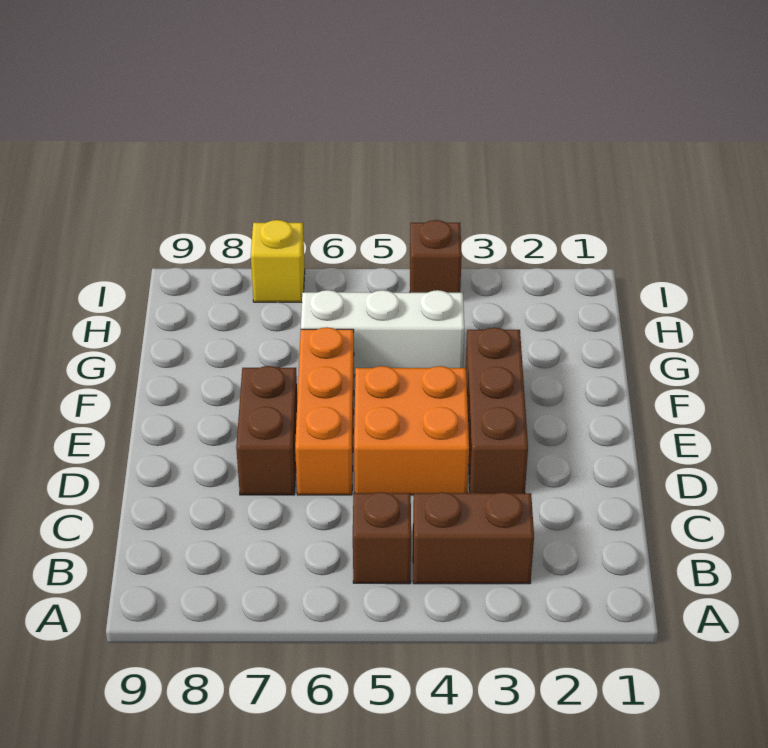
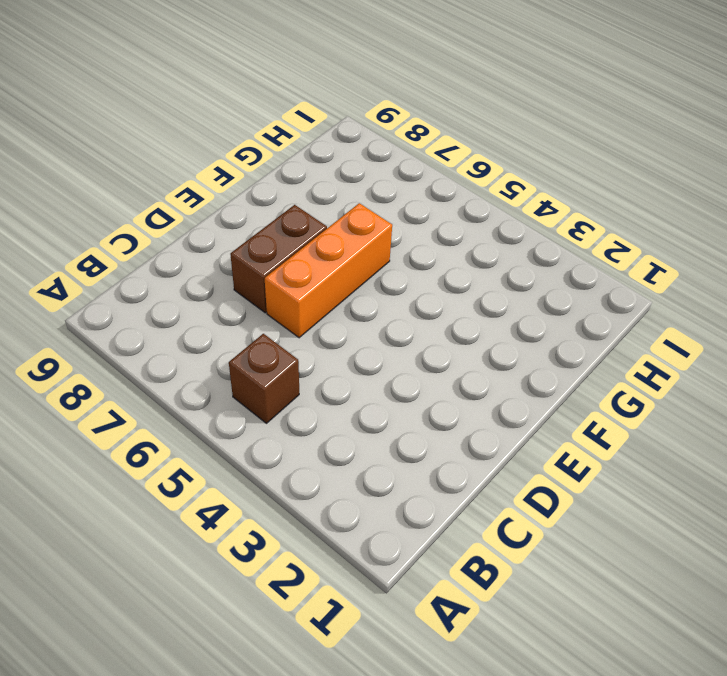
none -> brown brick B3:B4 level 1
none -> brown brick D3:F3 level 1

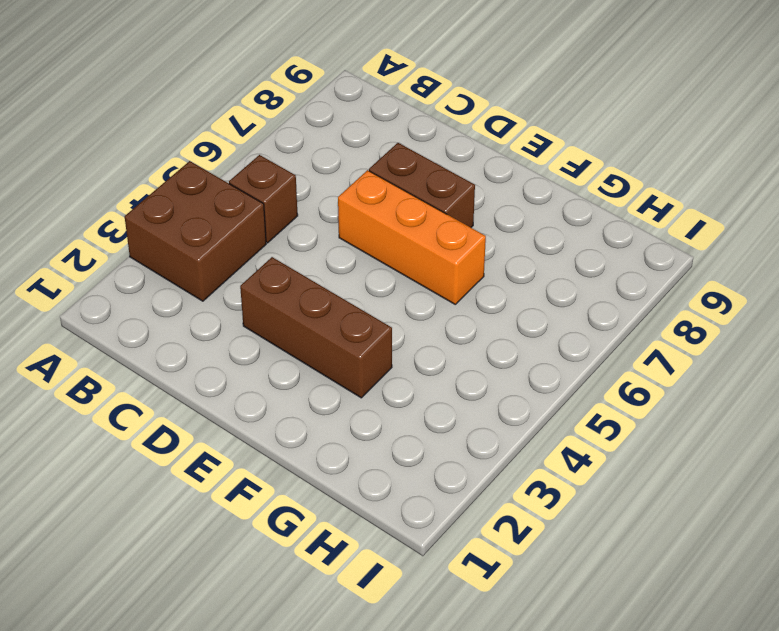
brown brick A3:B4 level 1 -> brown brick B3:B4 level 1
none -> orange brick D4:E5 level 1
none -> white brick G4:G6 level 1

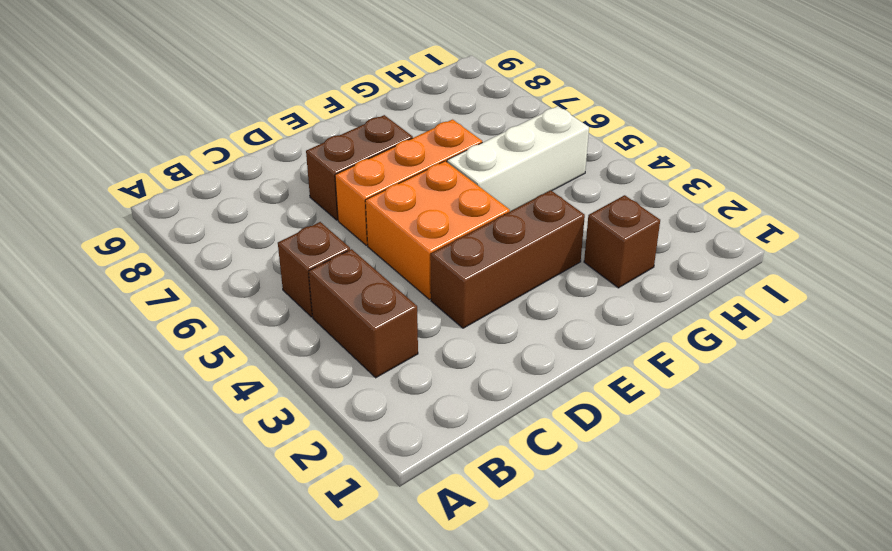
white brick F5:H5 level 1 -> white brick G4:G6 level 1
brown brick G2 level 1 -> brown brick I4 level 1
none -> yellow brick I7 level 1

